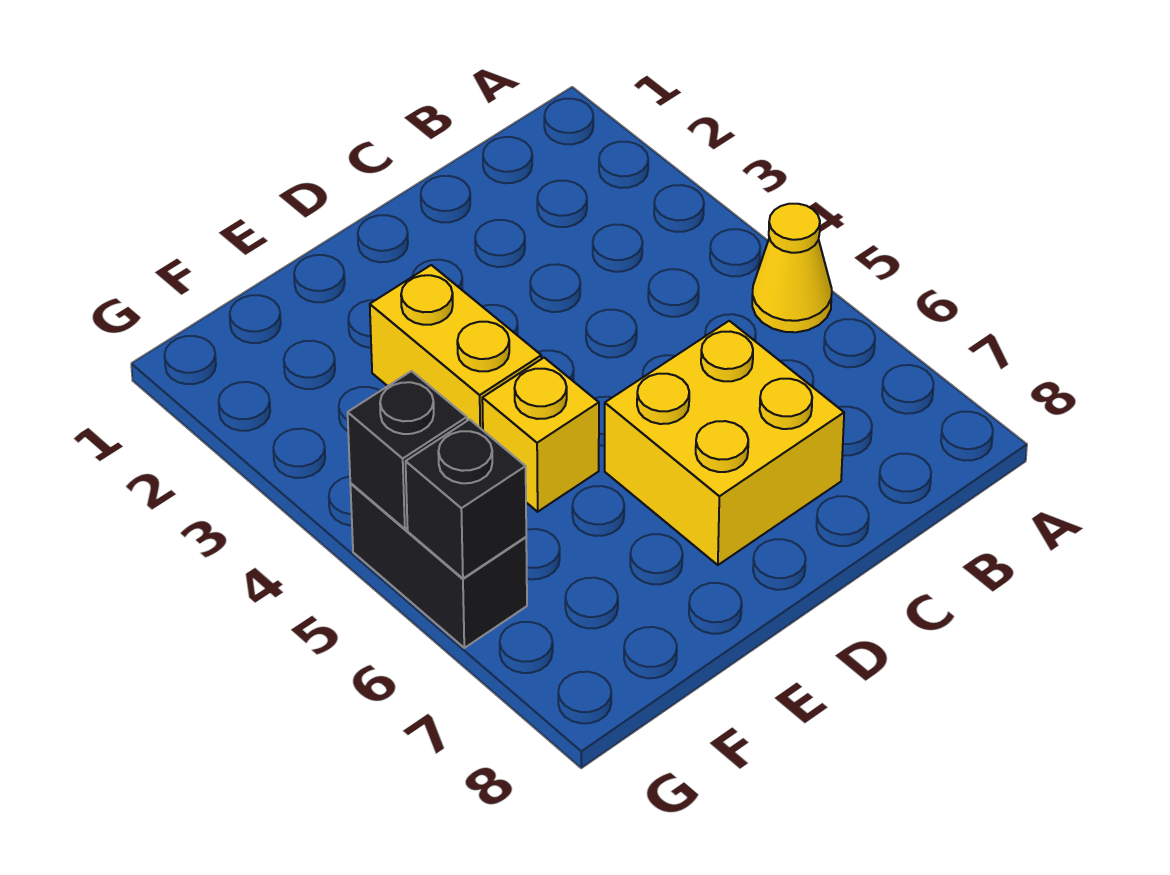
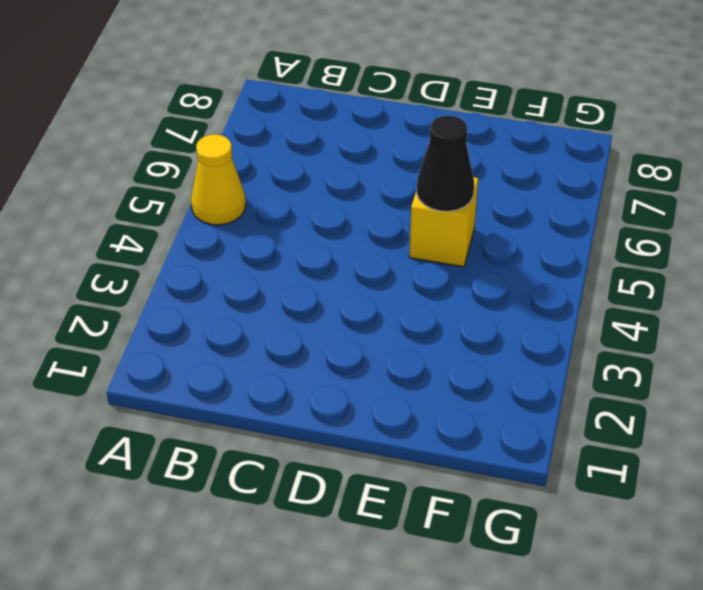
black cone E5 level 2 -> none
none -> yellow brick C6:D7 level 1
none -> yellow brick E3:E4 level 1

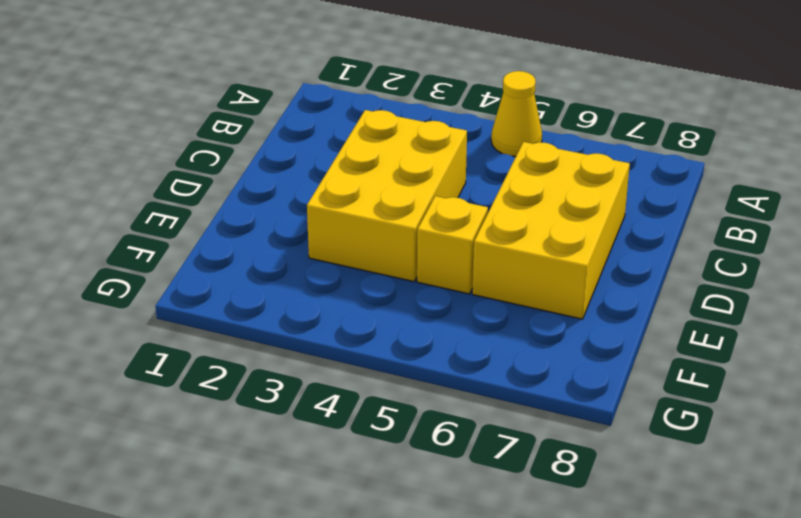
yellow brick C3:E4 level 1 -> yellow brick E3:E4 level 1
yellow brick C6:E7 level 1 -> yellow brick C6:D7 level 1
none -> black brick G5:G6 level 1
none -> black brick G5 level 2

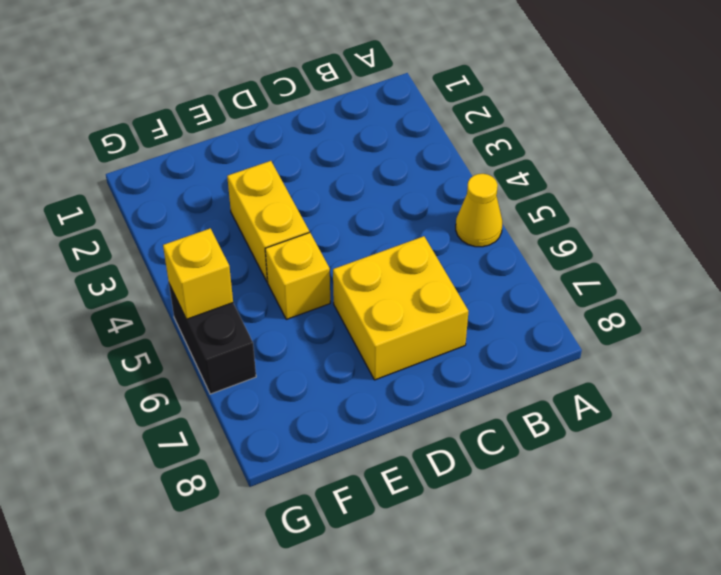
yellow brick G5 level 2 -> black brick G5 level 2
none -> black brick G6 level 2

